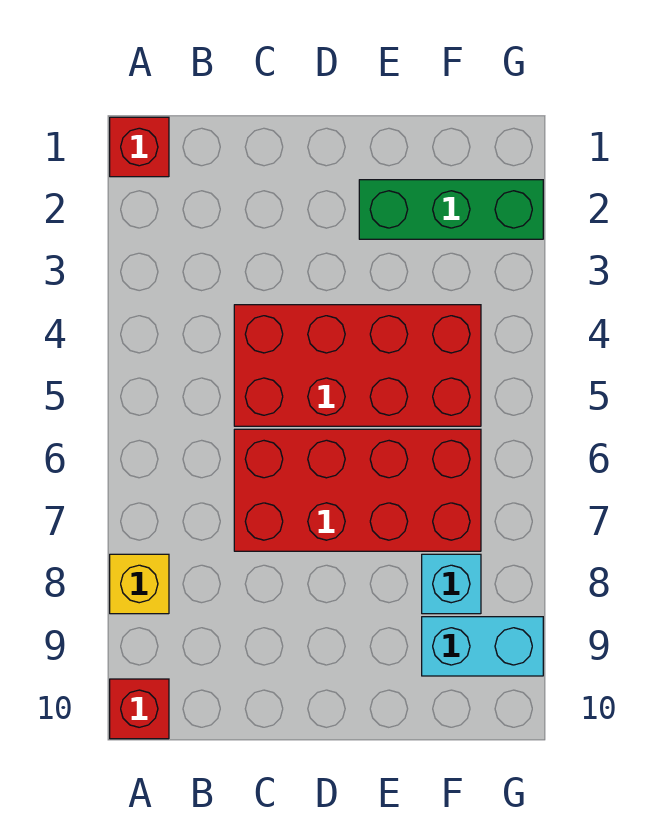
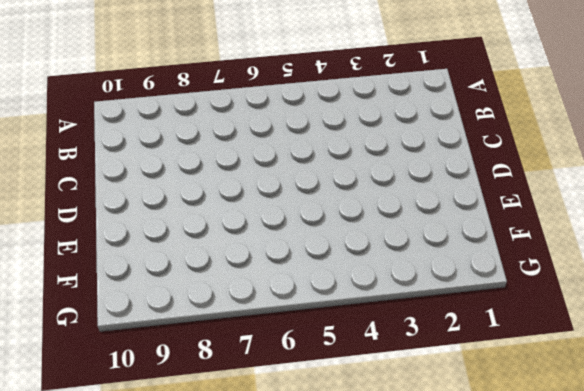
none -> red brick A1 level 1
none -> yellow brick A8 level 1

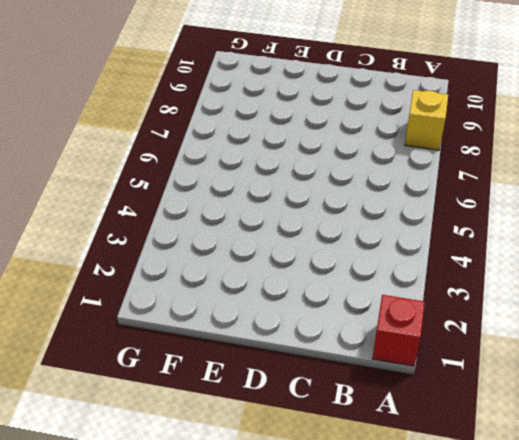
none -> red brick A10 level 1
none -> red brick C4:F5 level 1

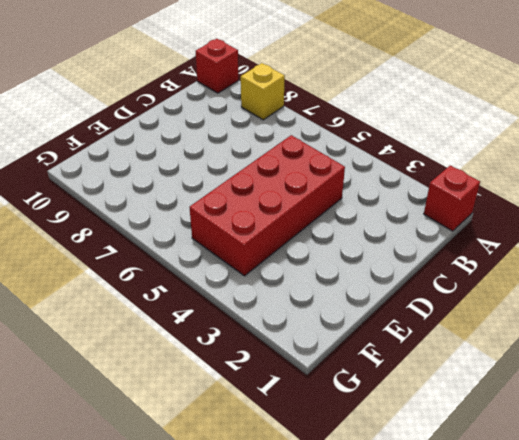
none -> red brick C6:F7 level 1
none -> green brick E2:G2 level 1

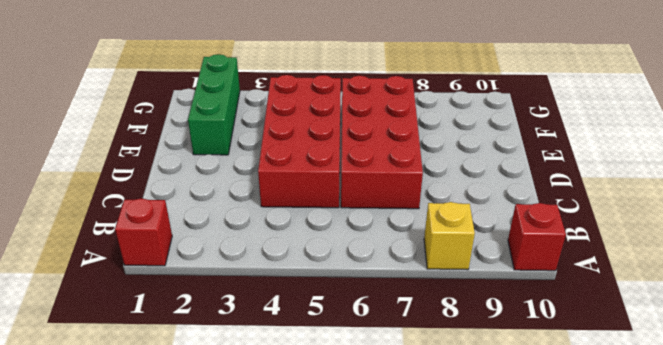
none -> cyan brick F8 level 1
none -> cyan brick F9:G9 level 1

